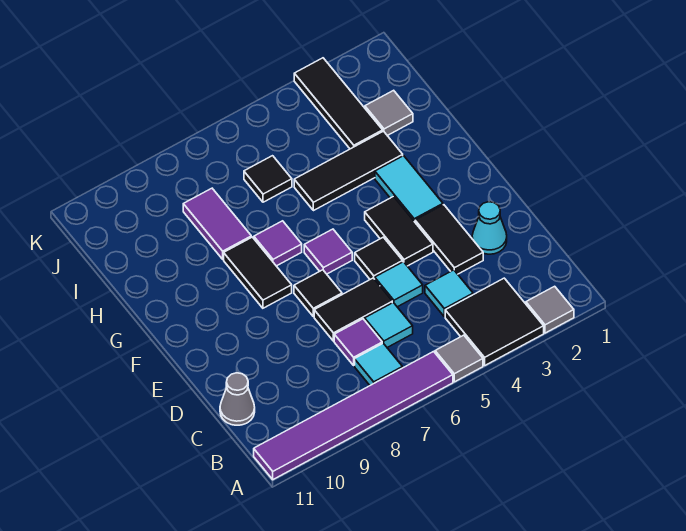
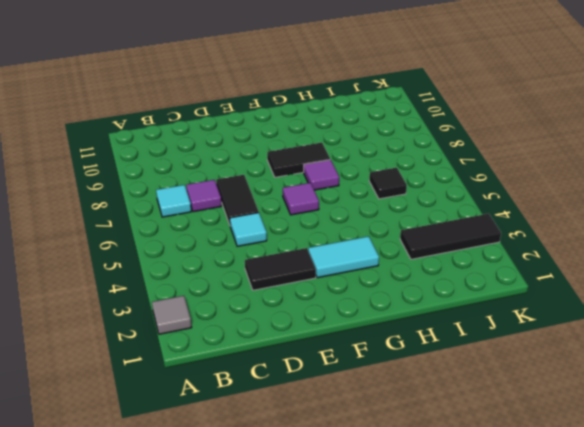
none -> black tile A3:B4 level 1
none -> grey tile A5 level 1
none -> purple tile A6:A11 level 1

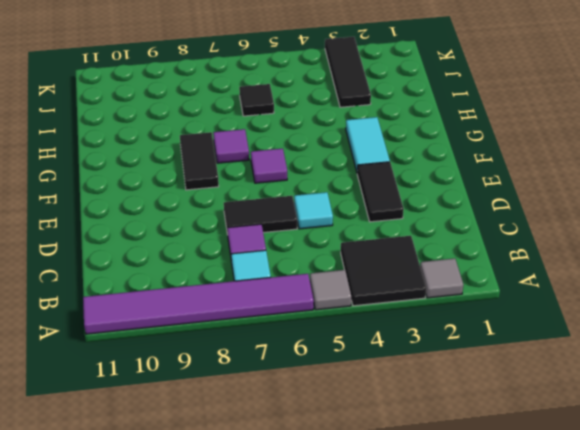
none -> cyan tile C4 level 1
none -> cyan tile C6 level 1
none -> grey cone C11 level 1

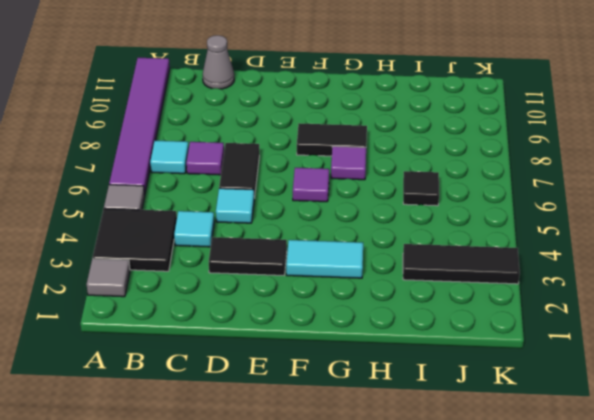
none -> cyan tile C6 level 1
none -> cyan cone D2 level 1
none -> black tile E4:F4 level 1

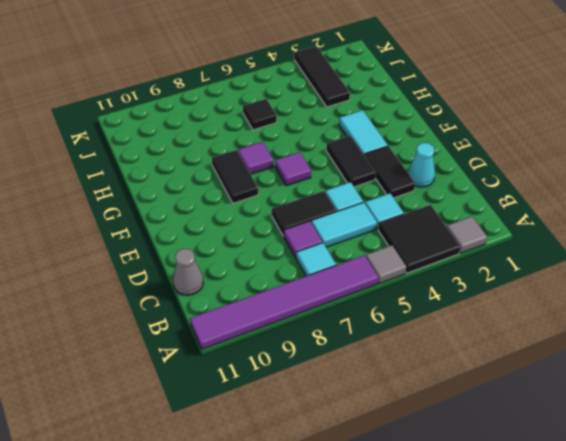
cyan tile C5:C6 level 1 -> cyan tile C6 level 1
none -> black tile E5 level 1
none -> black tile E7 level 1
none -> black tile H3:H5 level 1

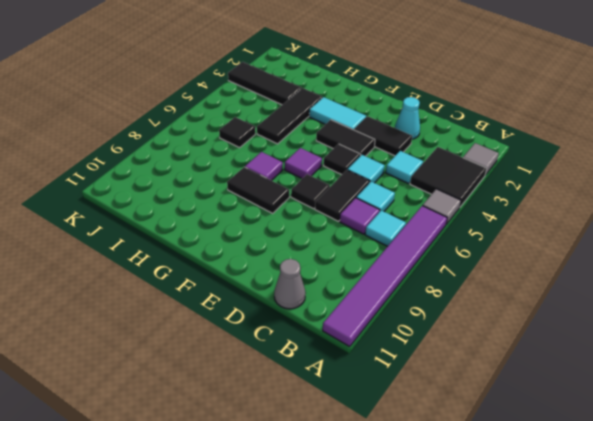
none -> purple tile H8:I8 level 1
none -> grey tile I2 level 1

